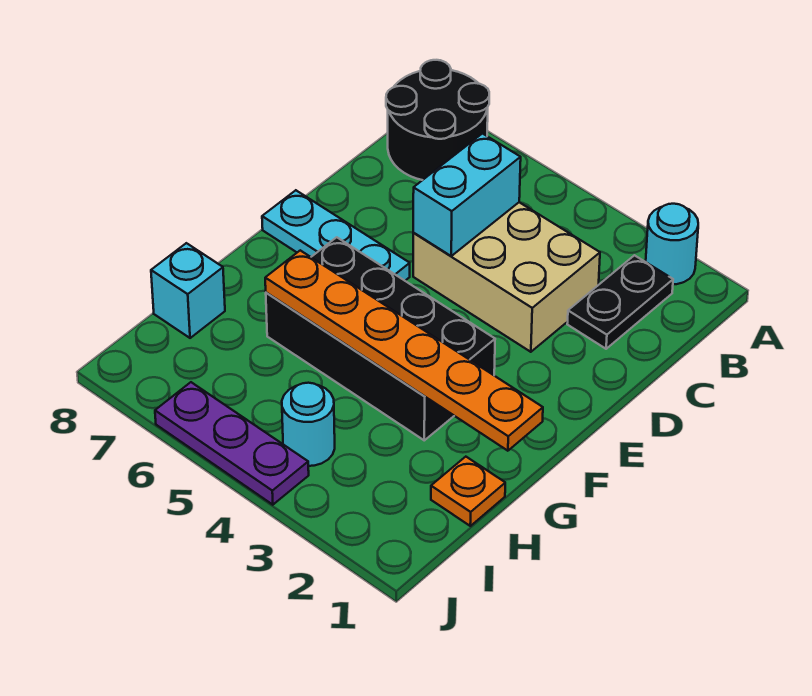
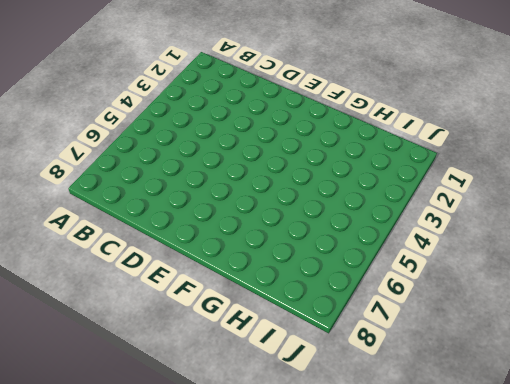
none -> cyan round brick A2 level 1
none -> black round brick A7:B8 level 1
none -> black plate B2:C2 level 1

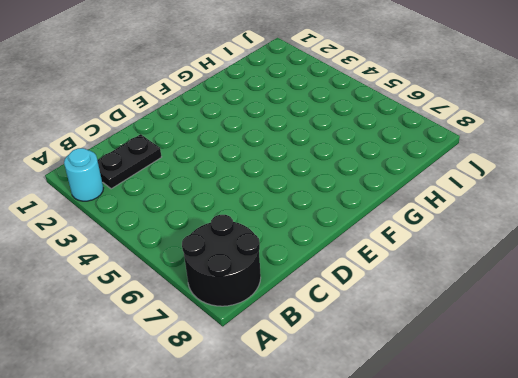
none -> tan brick C3:D5 level 1
none -> cyan plate E6:E8 level 1
none -> black brick F3:G6 level 1

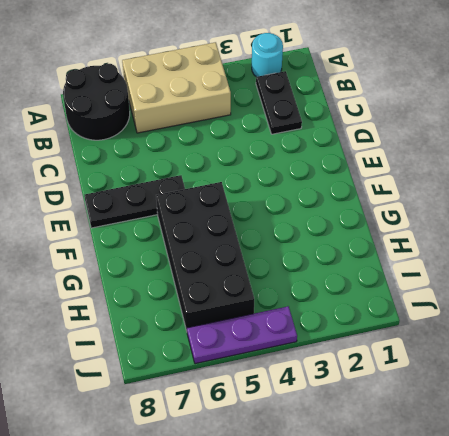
tan brick A4:B6 level 1 -> tan brick C3:D5 level 1
black plate E6:E8 level 1 -> cyan plate E6:E8 level 1
black brick F5:I6 level 1 -> black brick F3:G6 level 1
none -> orange plate H1 level 1
none -> cyan brick H8 level 1
none -> cyan round brick I4 level 1

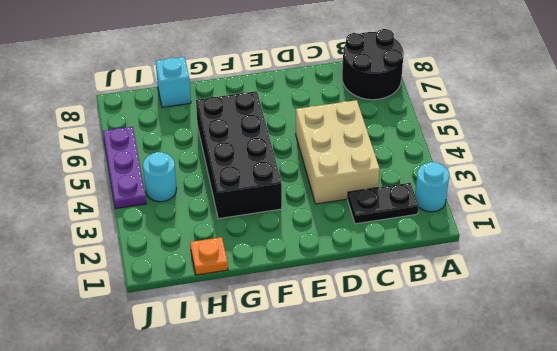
none -> cyan plate E6:E8 level 1
none -> cyan brick C5:D5 level 2
none -> orange plate G1:G6 level 2

